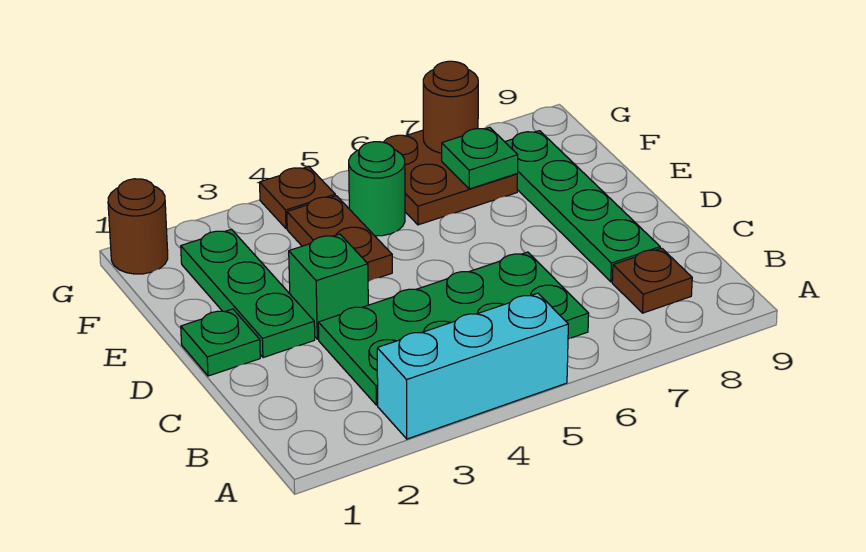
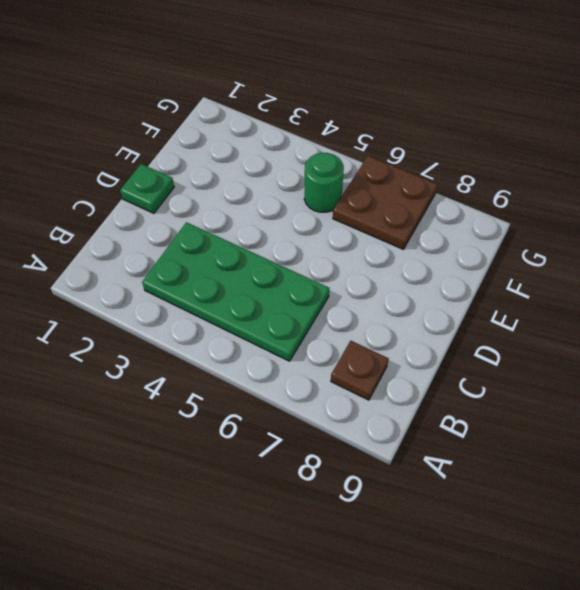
none -> cyan brick A3:A5 level 1
none -> green plate C8:F8 level 1
none -> green plate D2:F2 level 1

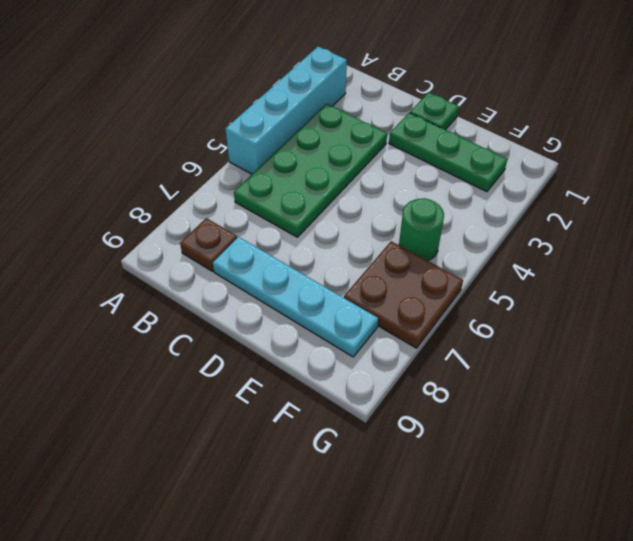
cyan brick A2:A5 level 1 -> cyan brick A3:A5 level 1
cyan plate C8:F8 level 1 -> green plate C8:F8 level 1
none -> green brick D3 level 1
none -> brown plate E4:F4 level 1
none -> brown round brick G1 level 1

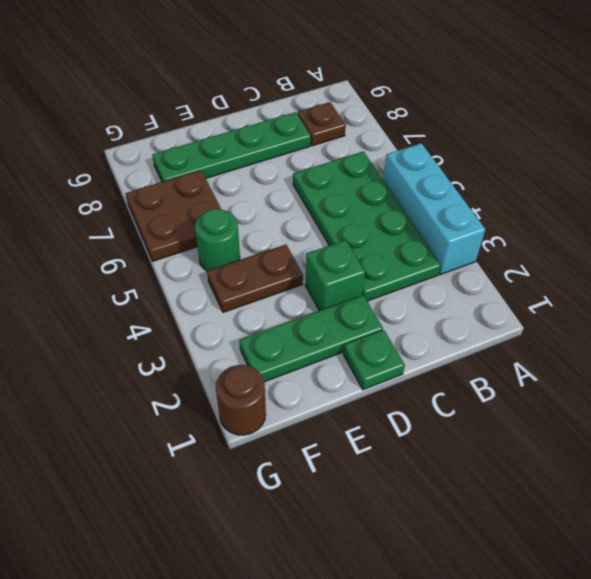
none -> brown plate G4 level 1
none -> green plate F7 level 2
none -> brown round brick G7 level 2

